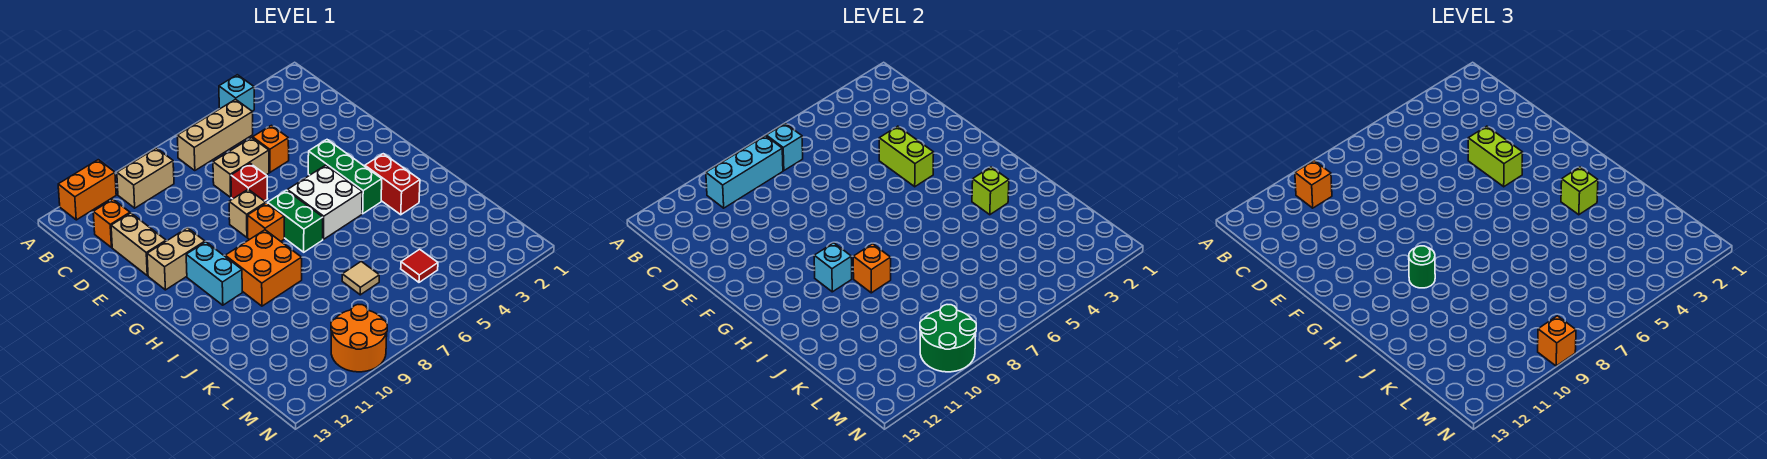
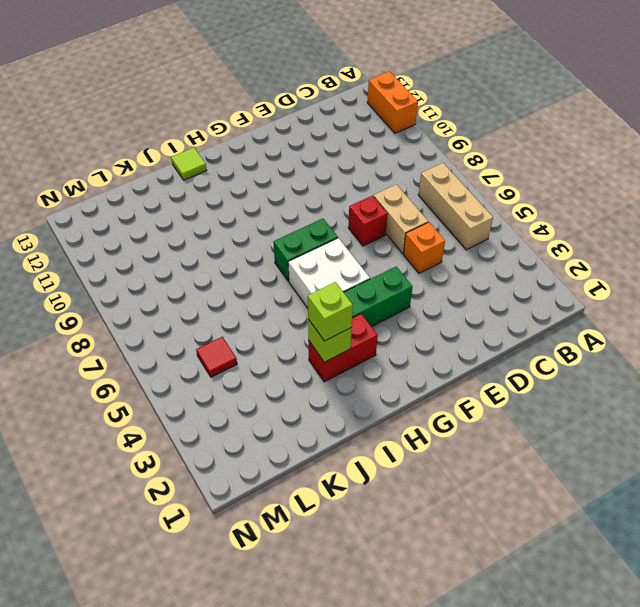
lime tile I13 level 1 -> none
none -> cyan brick A4 level 1
none -> tan brick B9:B10 level 1
none -> orange brick C12 level 1
none -> tan brick D12:E12 level 1

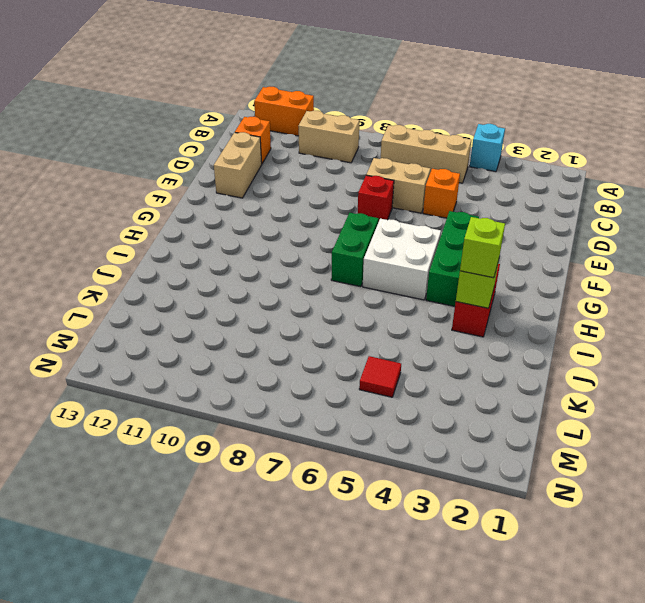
none -> tan brick F8 level 1
none -> tan brick F11:F12 level 1
none -> orange brick G8 level 1
none -> cyan brick G11:H11 level 1

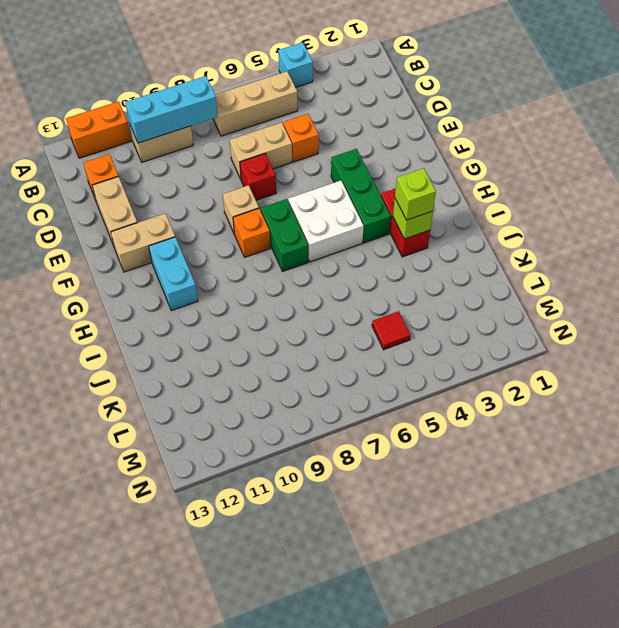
none -> orange brick H9:I10 level 1
none -> tan tile K7 level 1
none -> orange round brick M9:N10 level 1
none -> cyan brick B7 level 2

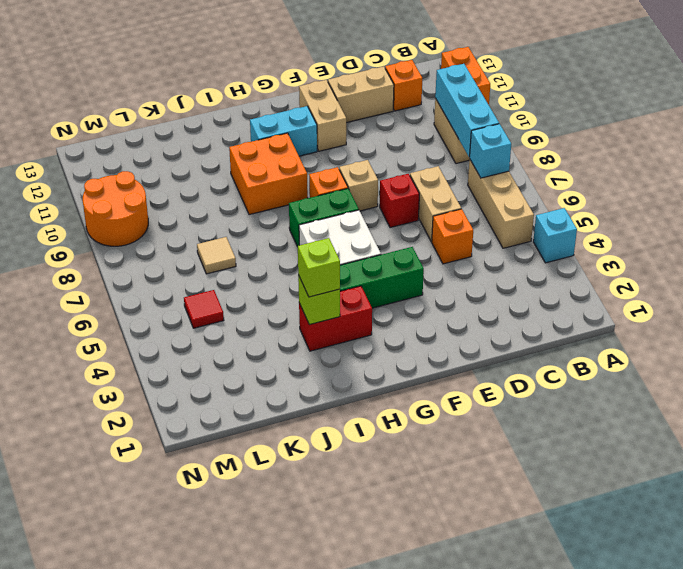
none -> lime brick E4:F4 level 2
none -> cyan brick H10 level 2
none -> orange brick I9 level 2
none -> green round brick M9:N10 level 2

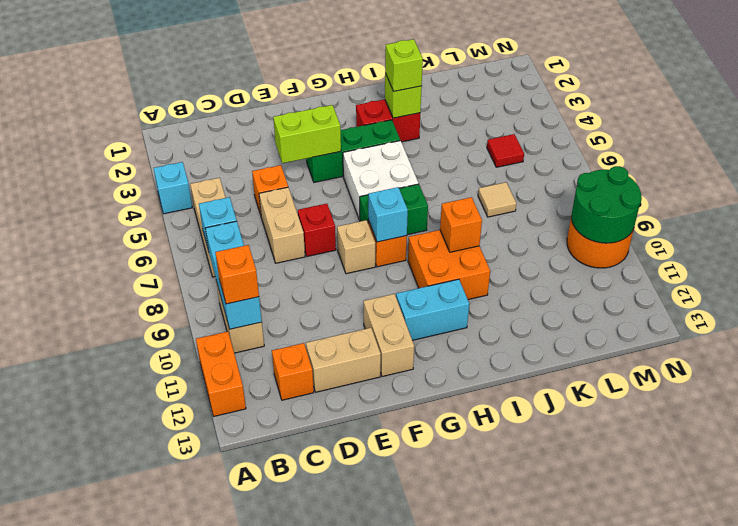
cyan brick G8 level 2 -> cyan brick H10 level 2
none -> lime brick E4:F4 level 3
none -> green round brick H10 level 3
none -> orange brick N9 level 3

